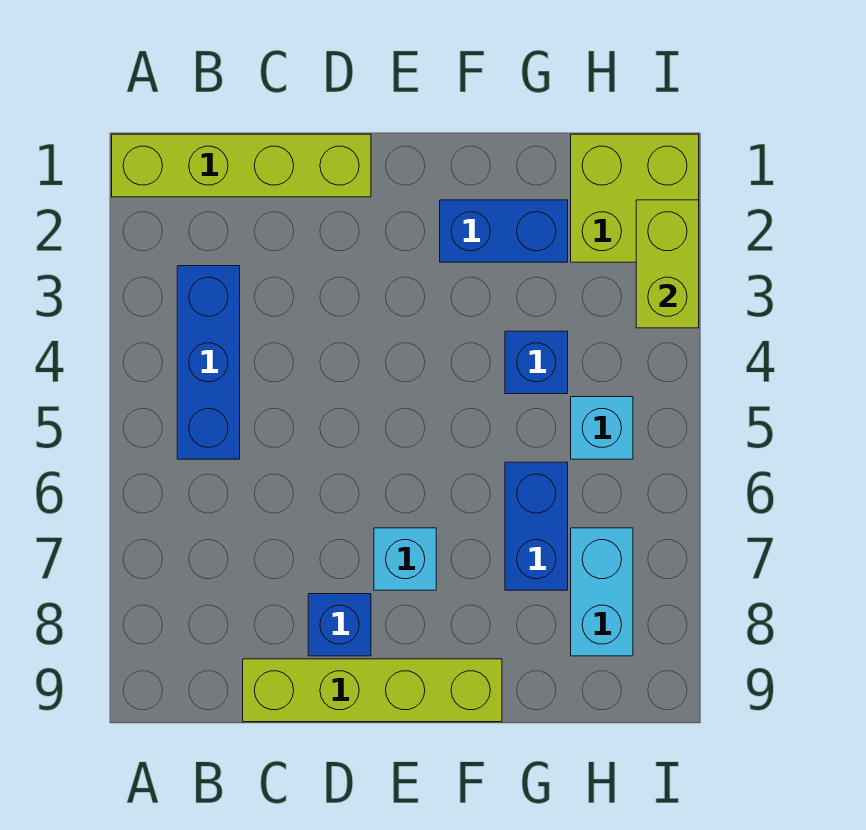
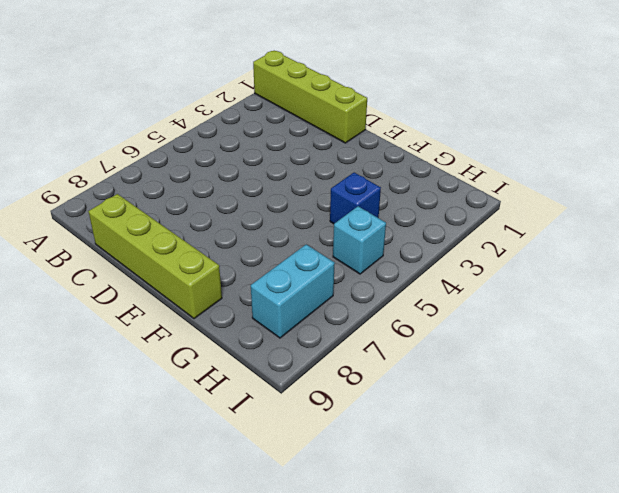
none -> blue brick B3:B5 level 1
none -> blue brick D8 level 1
none -> cyan brick E7 level 1

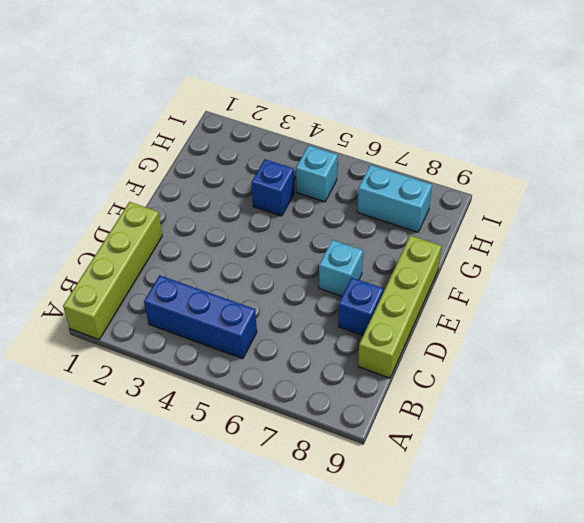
none -> blue brick F2:G2 level 1
none -> blue brick G6:G7 level 1
none -> lime brick H1:I2 level 1

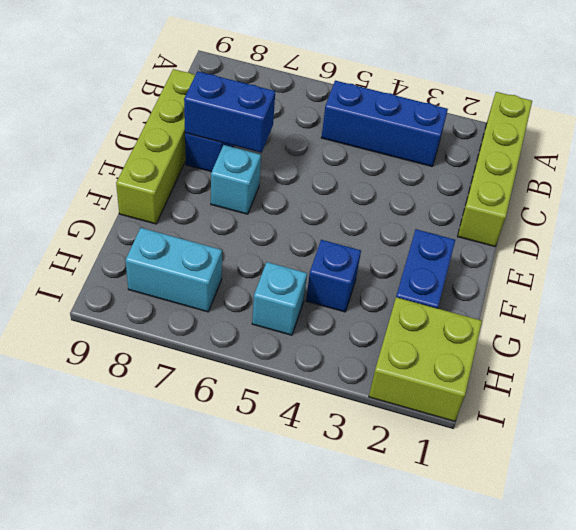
blue brick D7:D8 level 2 -> blue brick G6:G7 level 1
none -> lime brick I2:I3 level 2

